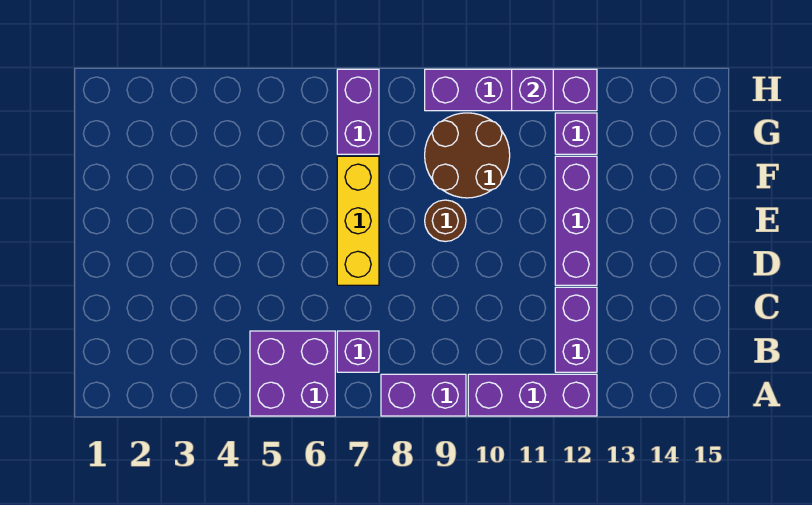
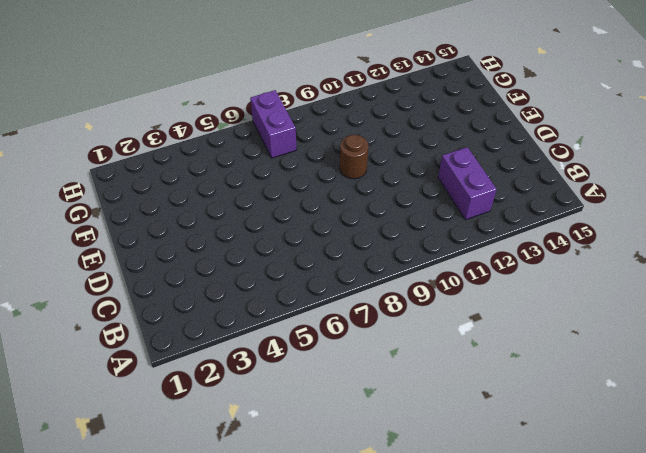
none -> purple brick A5:B6 level 1
none -> purple brick A8:A9 level 1
none -> purple brick A10:A12 level 1

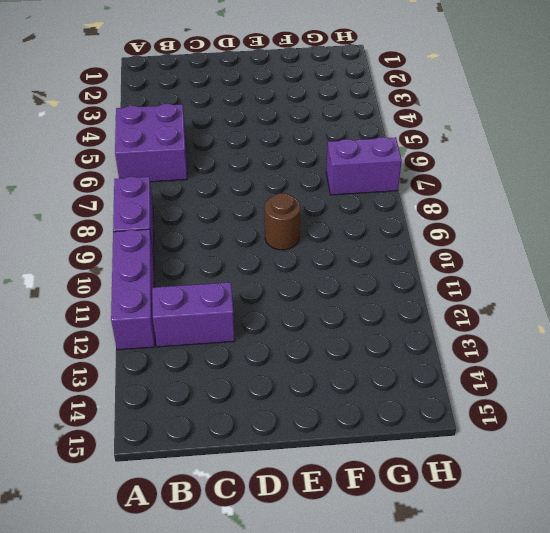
none -> purple brick B7 level 1
none -> yellow brick D7:F7 level 1
none -> purple brick D12:F12 level 1

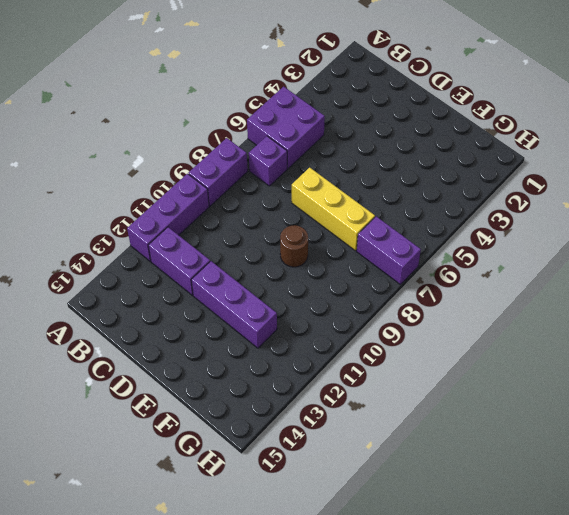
none -> brown round brick F9:G10 level 1
none -> purple brick G12 level 1
none -> purple brick H9:H12 level 1

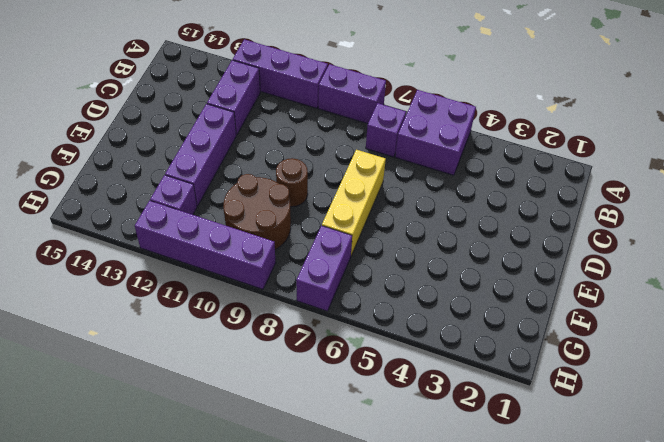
none -> purple brick H11 level 2

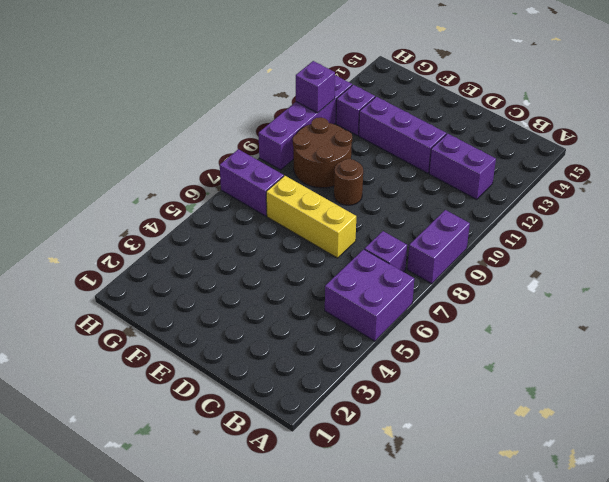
none -> purple brick A10:A12 level 1

